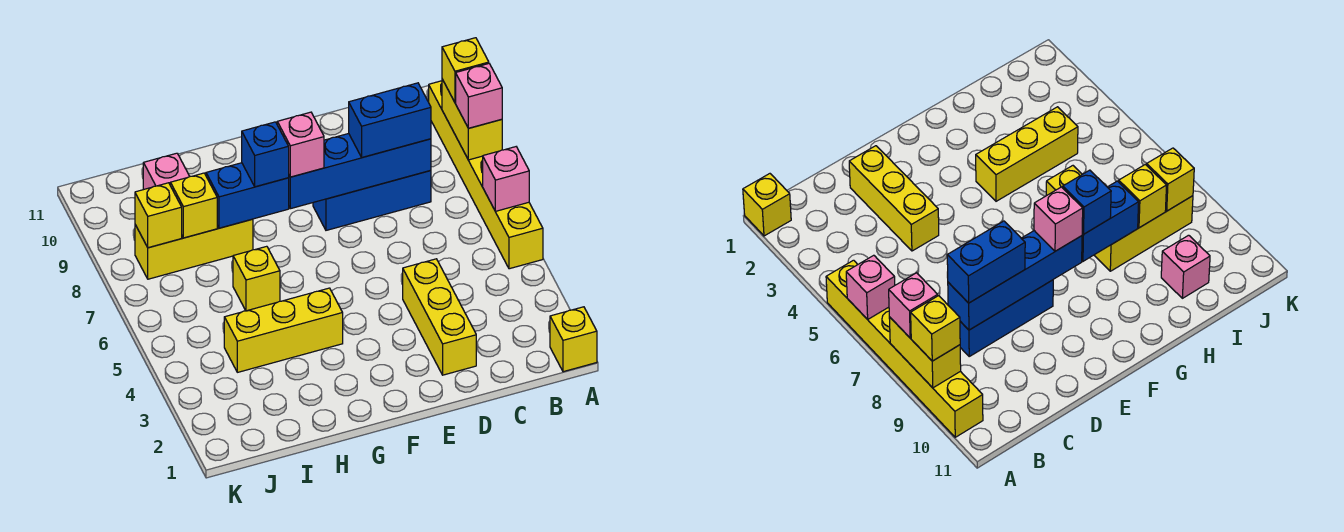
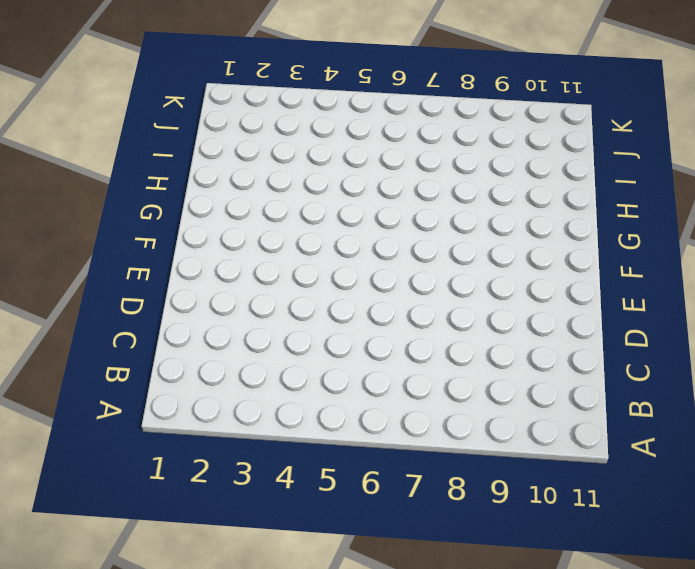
none -> yellow brick A1 level 1
none -> yellow brick A5:A10 level 1
none -> blue brick C8:E8 level 1

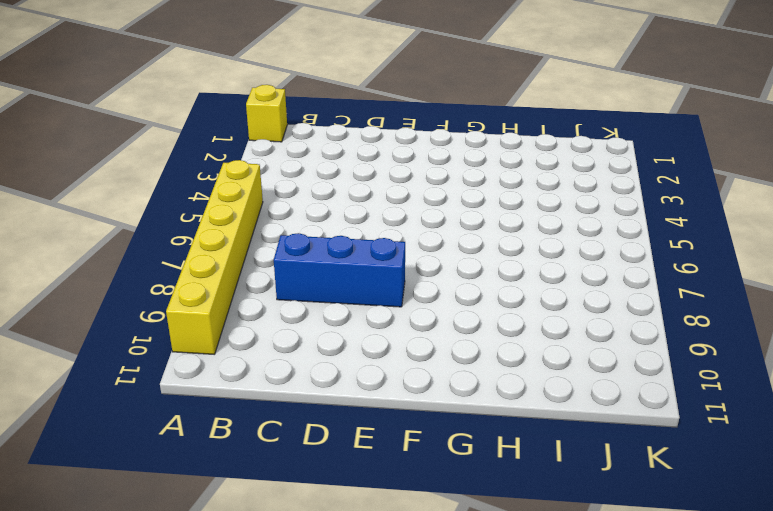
none -> yellow brick D2:D4 level 1
none -> yellow brick G4:I4 level 1
none -> yellow brick H6 level 1

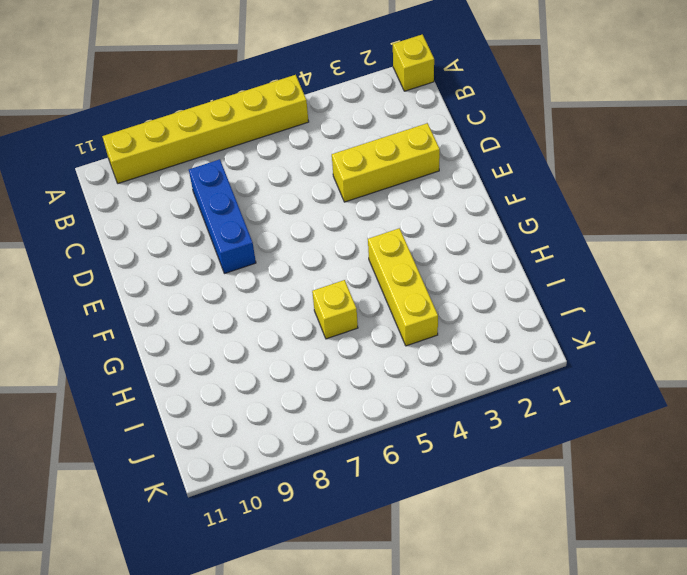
none -> yellow brick H8:J8 level 1
none -> pink brick I10 level 1
none -> pink brick A6 level 2

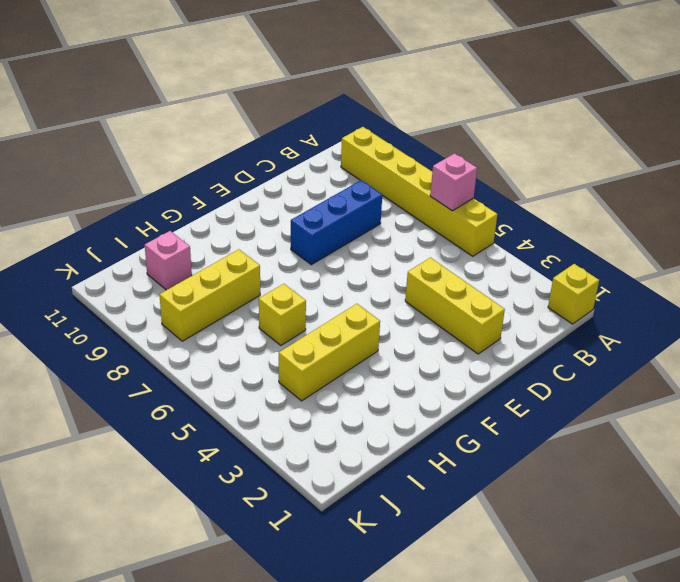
none -> yellow brick A8:A9 level 2
none -> blue brick C8:F8 level 2
none -> blue brick G8:H8 level 2

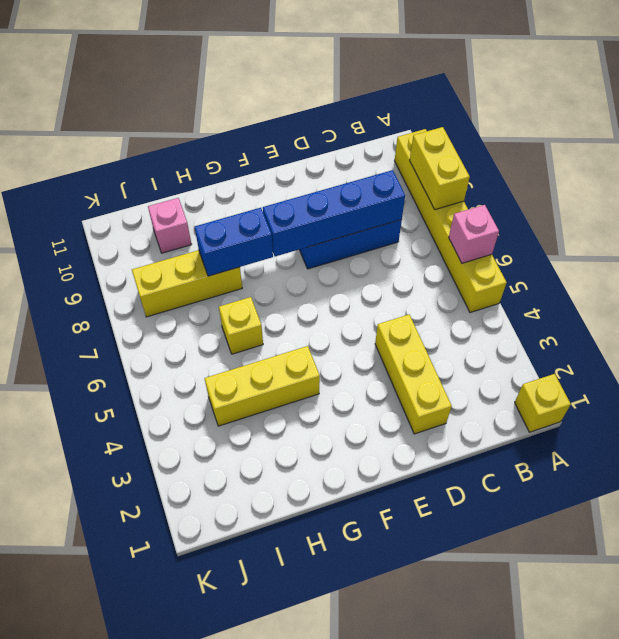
none -> yellow brick I8 level 2
none -> yellow brick J8 level 2
none -> pink brick A8 level 3

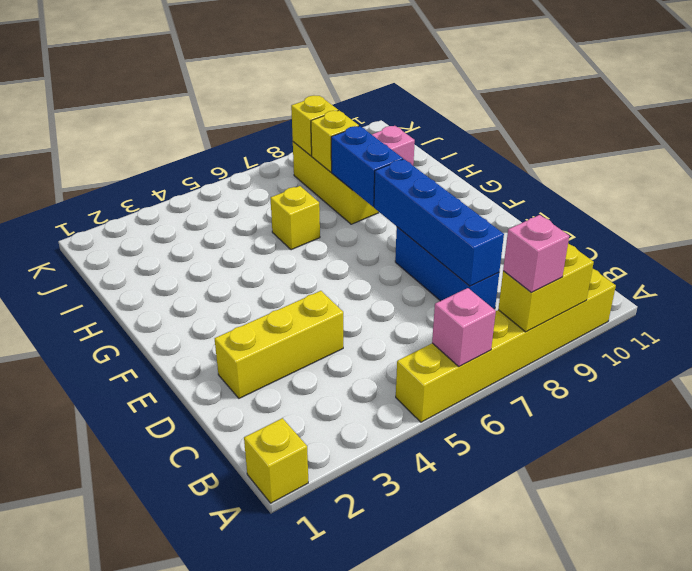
none -> yellow brick G4:I4 level 1
none -> yellow brick A9 level 3
none -> blue brick C8:D8 level 3

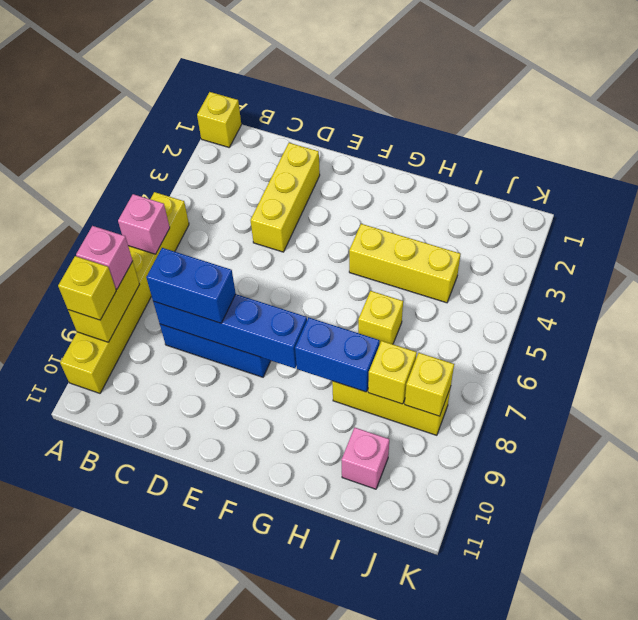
none -> pink brick F8 level 3
none -> blue brick G8 level 3

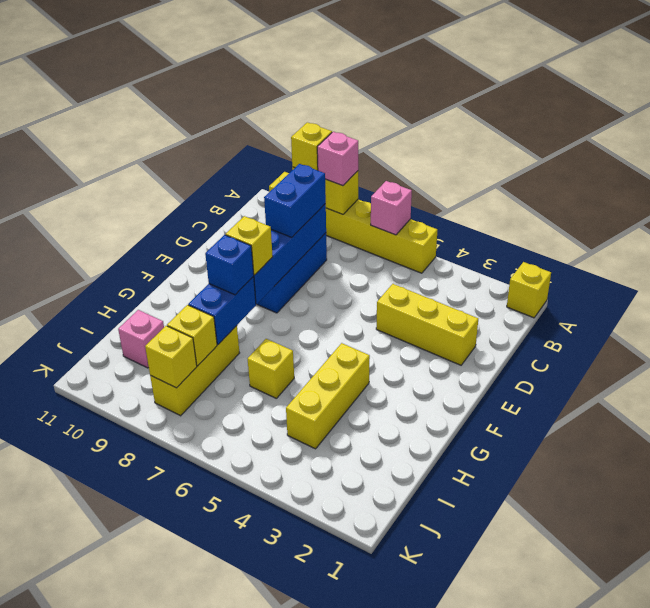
yellow brick F8 level 3 -> pink brick F8 level 3

